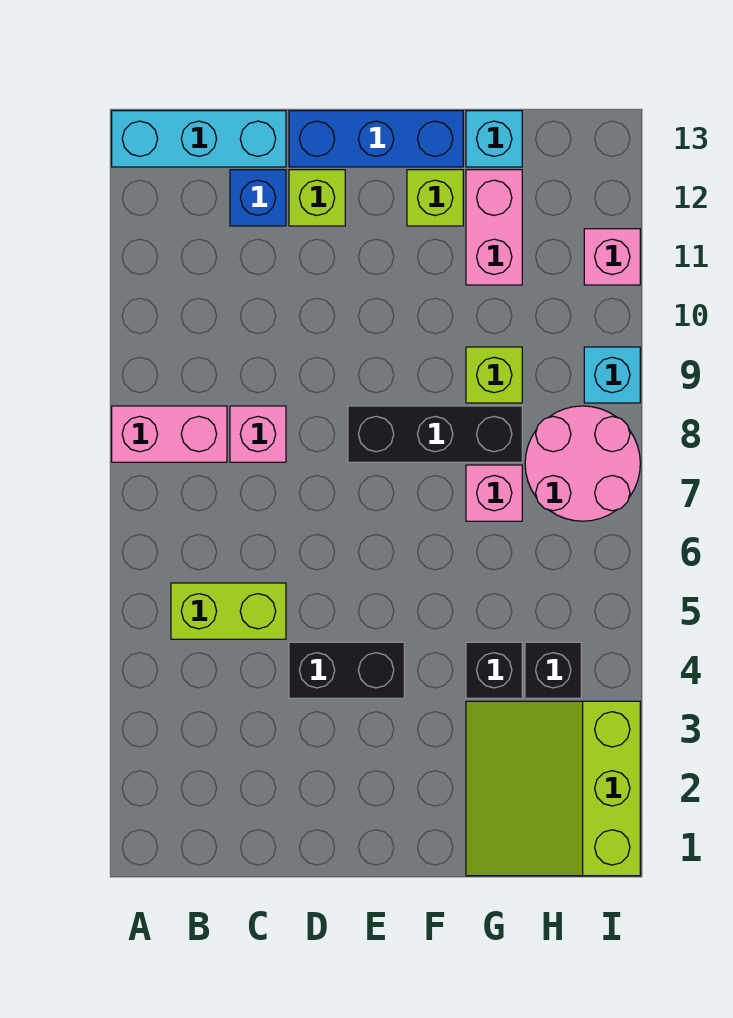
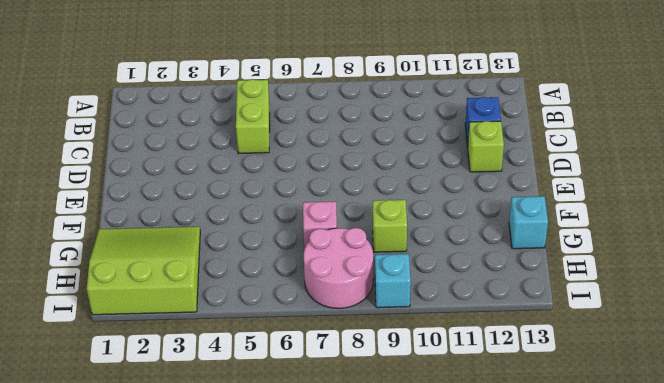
none -> pink brick A8:B8 level 1
none -> cyan brick A13:C13 level 1
none -> pink brick C8 level 1

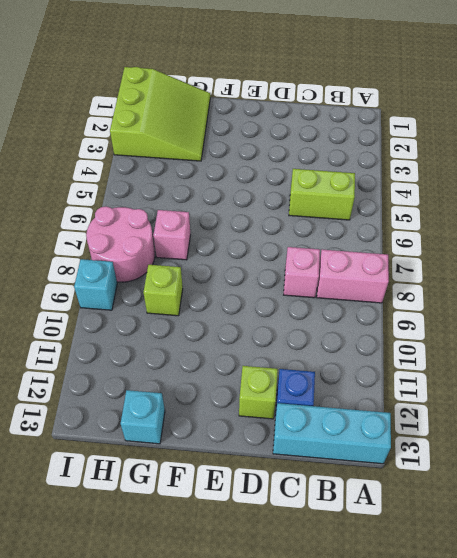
none -> black brick D4:E4 level 1
none -> blue brick D13:F13 level 1
none -> black brick E8:G8 level 1

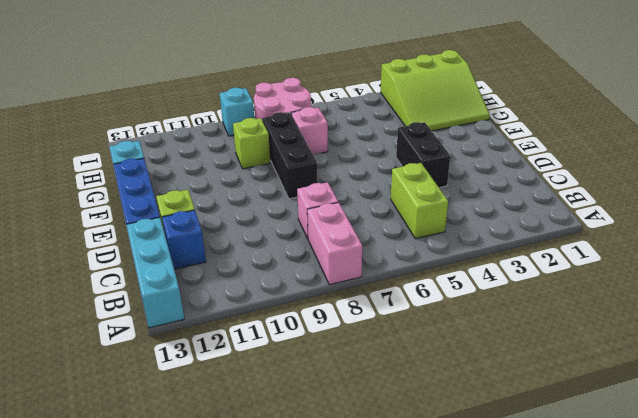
none -> lime brick F12 level 1
none -> black brick G4 level 1
none -> pink brick G11:G12 level 1

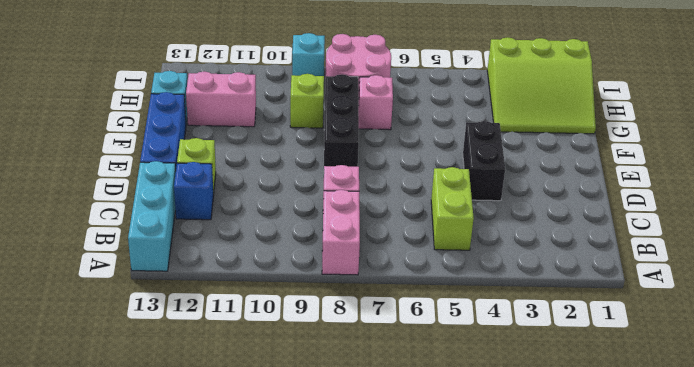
none -> lime brick F12 level 1
none -> black brick G4 level 1
none -> black brick H4 level 1

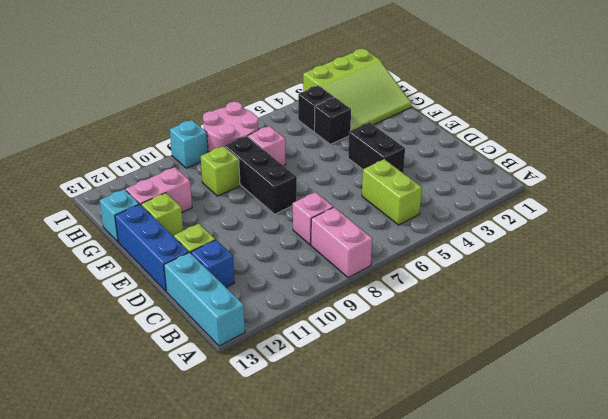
none -> pink brick I11 level 1

